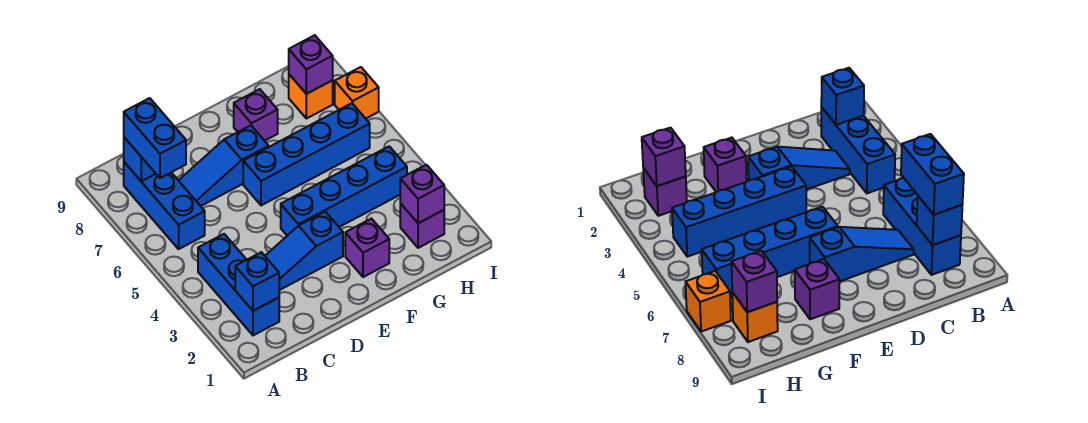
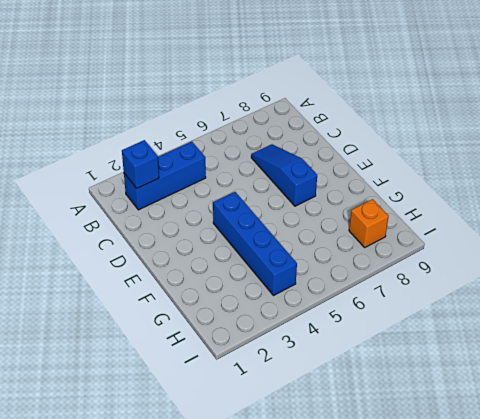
none -> blue brick B6:B8 level 1
none -> blue slope C3:E3 level 1 top E
none -> blue brick E6:H6 level 1

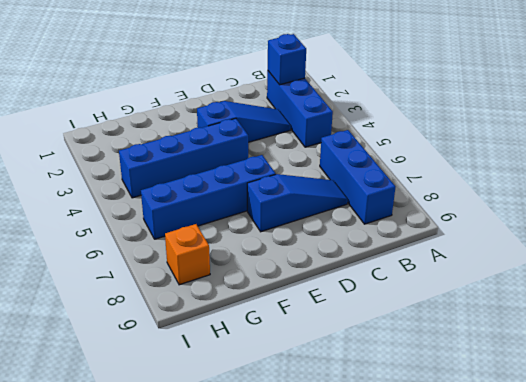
none -> purple brick F2 level 1
none -> purple brick F8 level 1
none -> purple brick H2 level 1

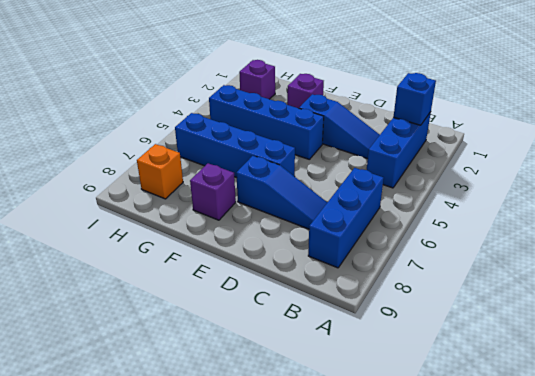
none -> orange brick I7 level 1
none -> blue brick B8 level 2
none -> purple brick H2 level 2

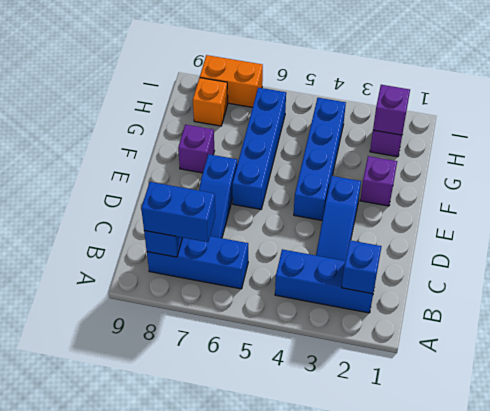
orange brick I7:I8 level 1 -> orange brick I7 level 1
none -> purple brick H8 level 2

